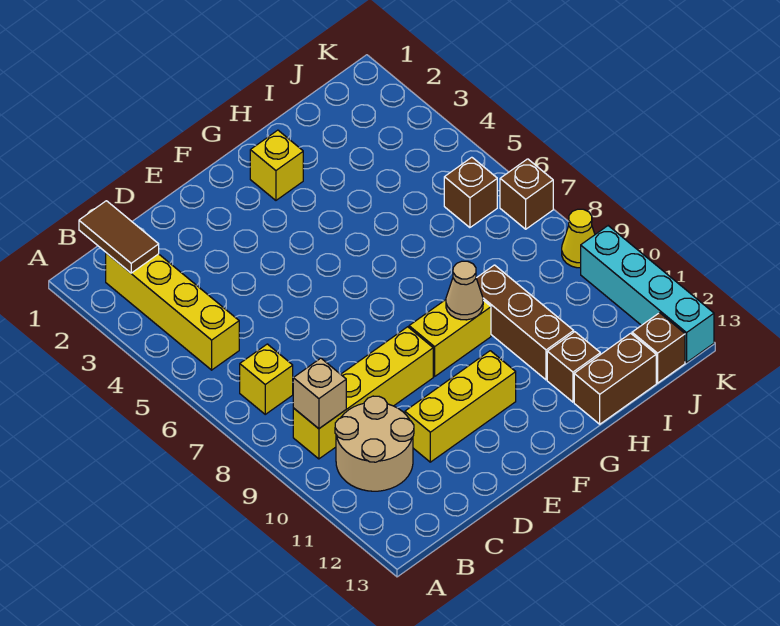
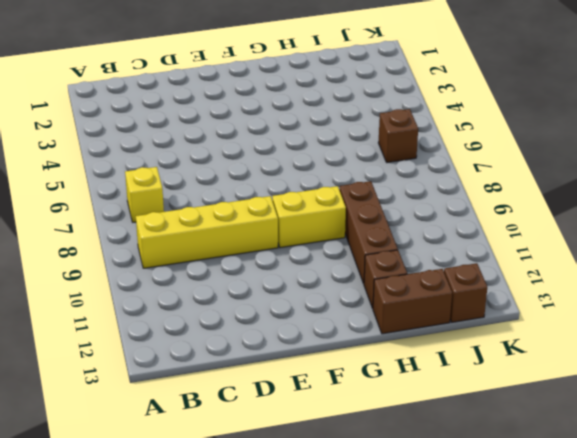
none -> yellow brick B2:B5 level 1
none -> tan round brick B10:C11 level 1
none -> yellow brick D11:F11 level 1

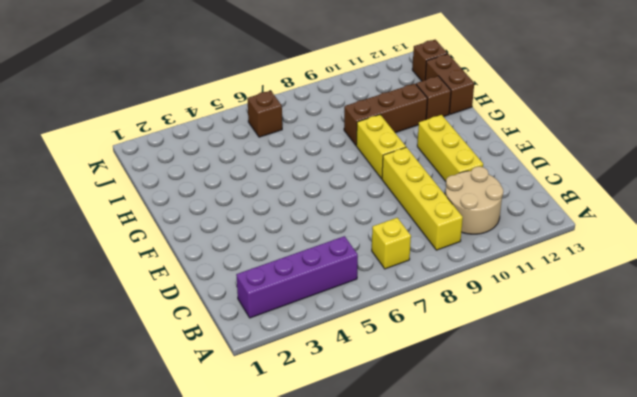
purple brick B2:B5 level 1 -> yellow brick B2:B5 level 1
none -> yellow brick G2 level 1
none -> brown brick K7 level 1
none -> yellow cone K9 level 1

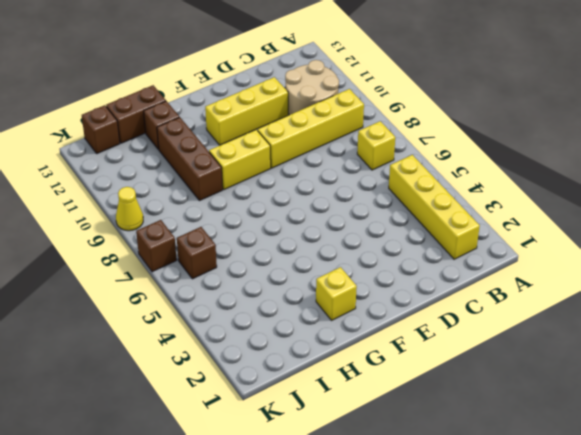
none -> cyan brick K10:K13 level 1
none -> brown tile B1:B2 level 2
none -> tan brick B9 level 2

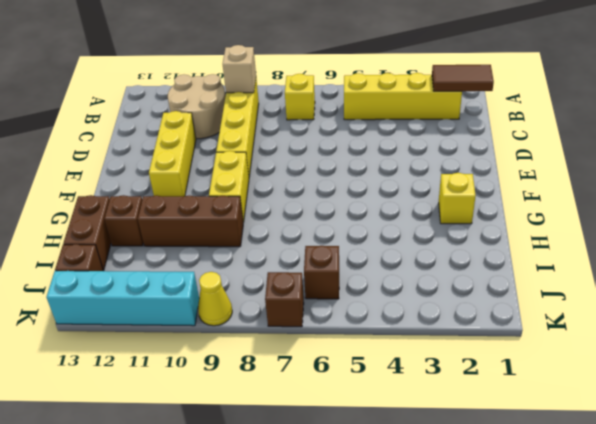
none -> tan cone G9 level 2

